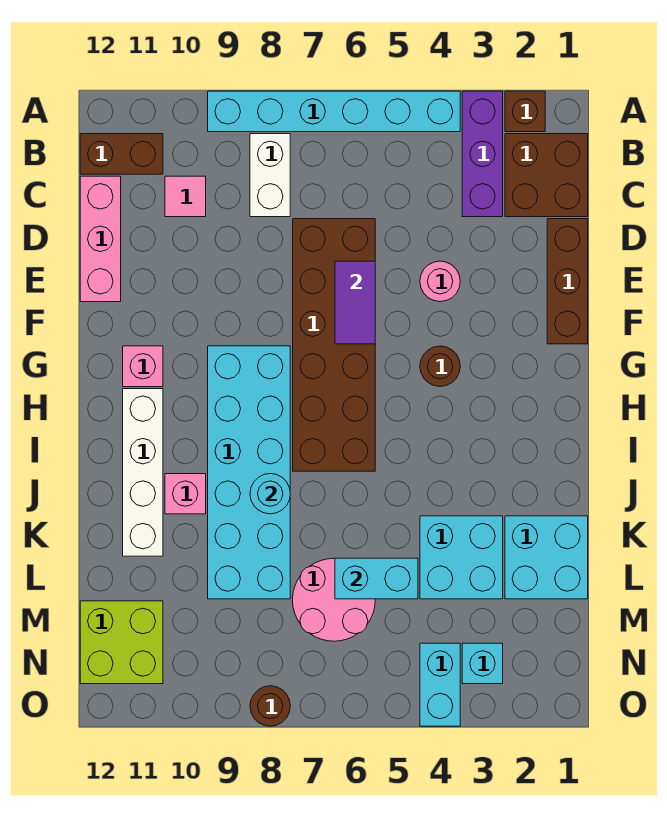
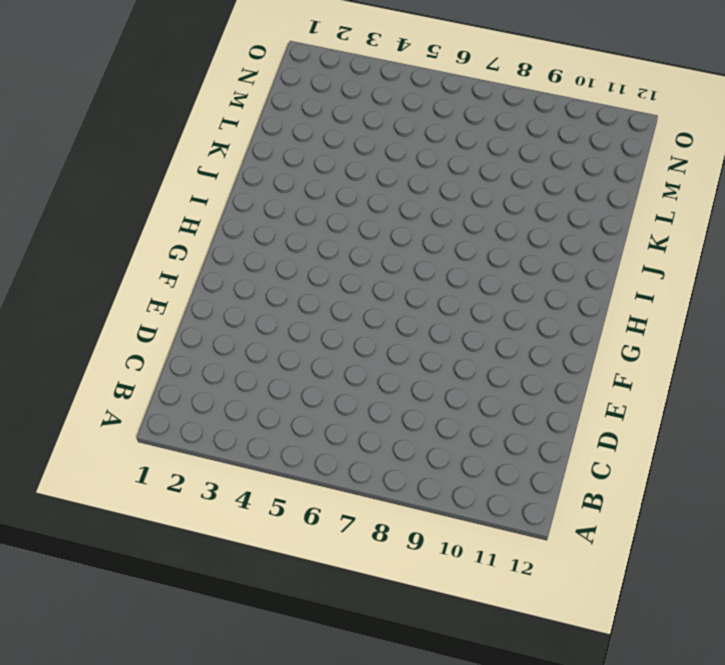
none -> brown brick A2 level 1
none -> purple brick A3:C3 level 1
none -> cyan brick A4:A9 level 1

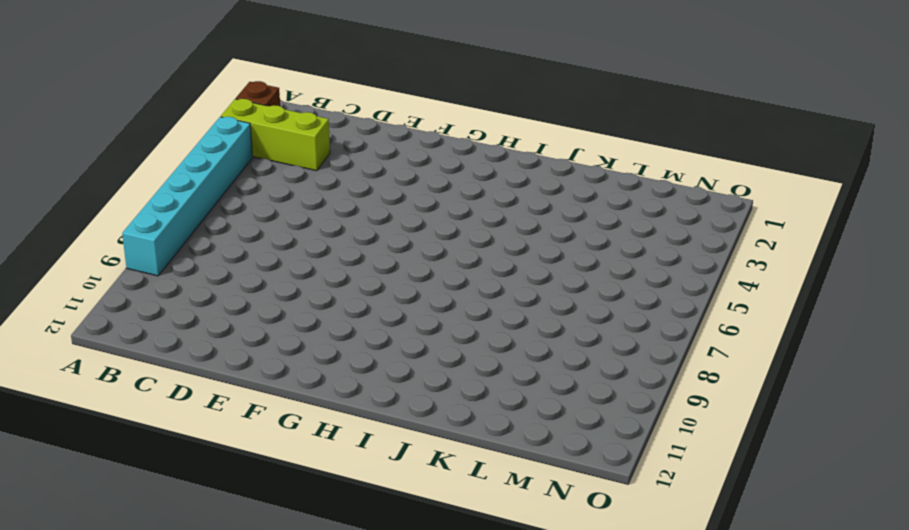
lime brick A3:C3 level 1 -> purple brick A3:C3 level 1
none -> brown brick B1:C2 level 1
none -> white brick B8:C8 level 1
none -> brown brick B11:B12 level 1

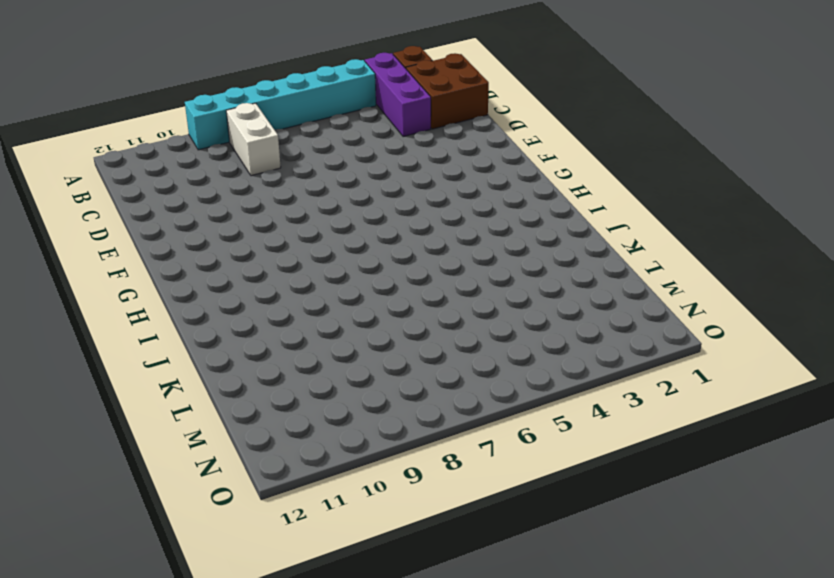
none -> brown brick B11:B12 level 1
none -> pink tile C10 level 1
none -> pink brick C12:E12 level 1

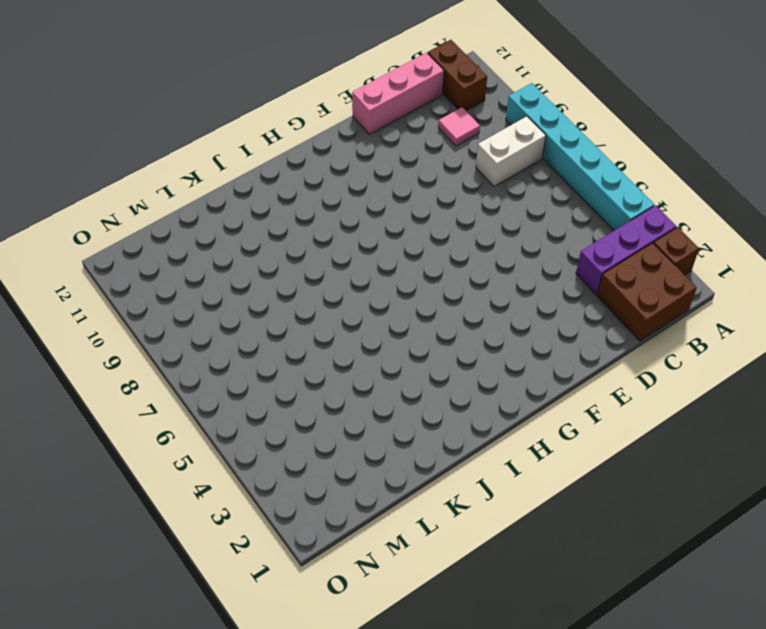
none -> brown brick D1:F1 level 1
none -> brown brick D6:I7 level 1
none -> pink round brick E4 level 1

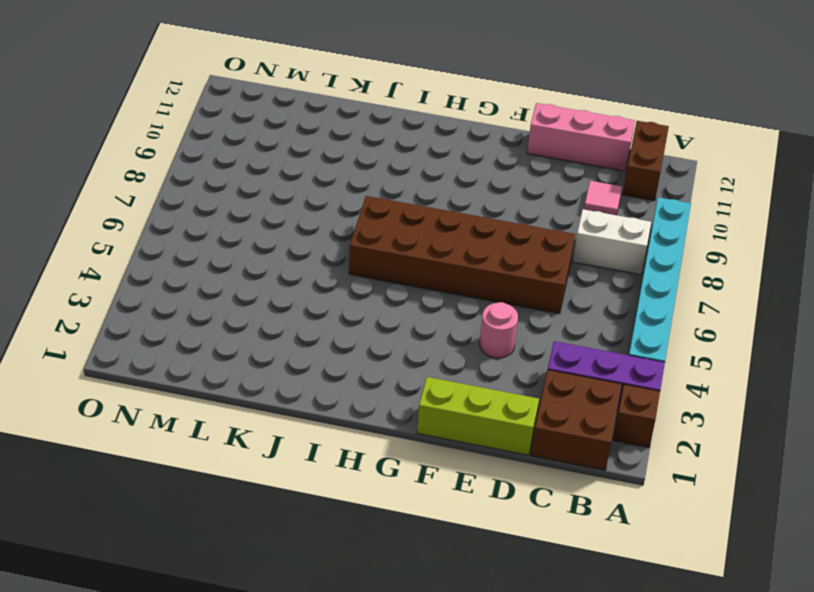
lime brick D1:F1 level 1 -> brown brick D1:F1 level 1
none -> brown round brick G4 level 1
none -> cyan brick G8:L9 level 1
none -> pink brick G11 level 1

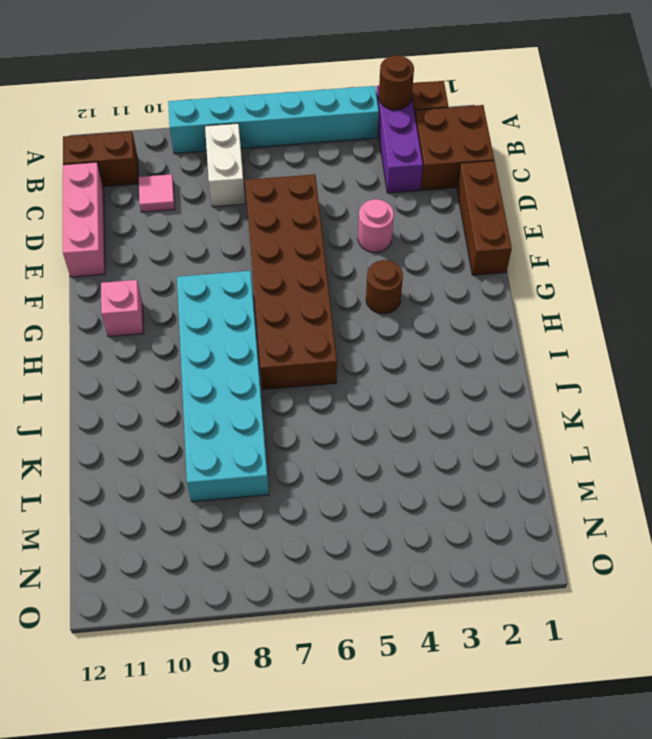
brown round brick A3 level 2 -> brown round brick O8 level 1
none -> white brick H11:K11 level 1
none -> pink brick J10 level 1
none -> cyan brick K1:L2 level 1

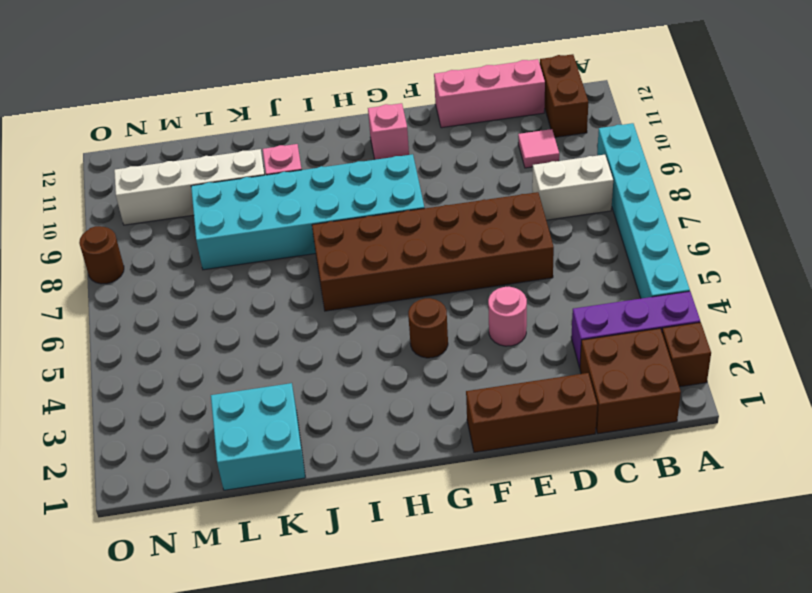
white brick K10:N10 level 1 -> white brick H11:K11 level 1
none -> cyan brick K3:L4 level 1
none -> pink round brick L6:M7 level 1
none -> lime brick M11:N12 level 1

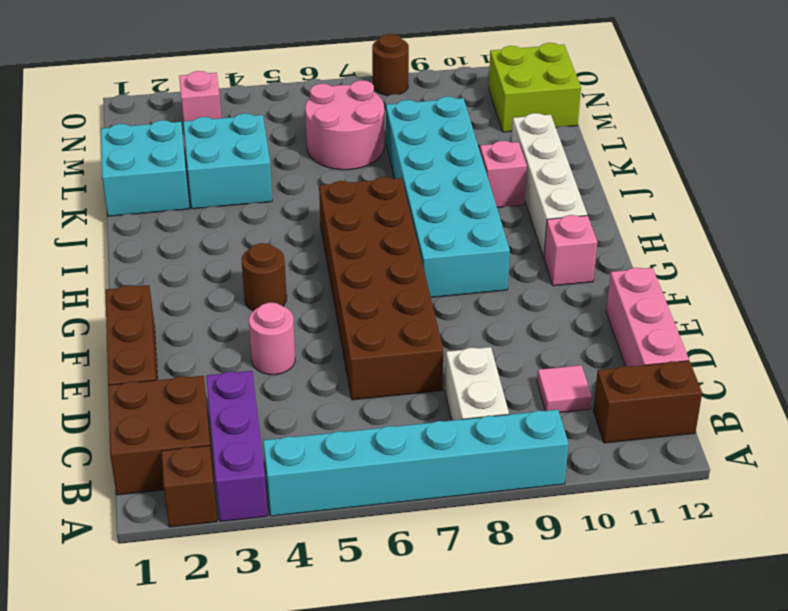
pink brick N3 level 1 -> cyan brick N3 level 1
none -> cyan brick N4:O4 level 1
none -> purple tile E6:F6 level 2
none -> cyan round brick J8 level 2

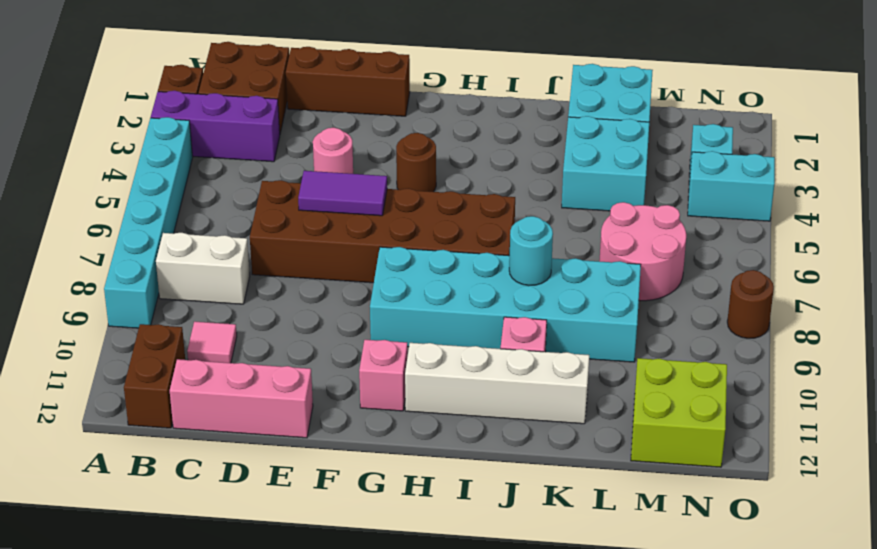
none -> cyan brick L5:L6 level 2

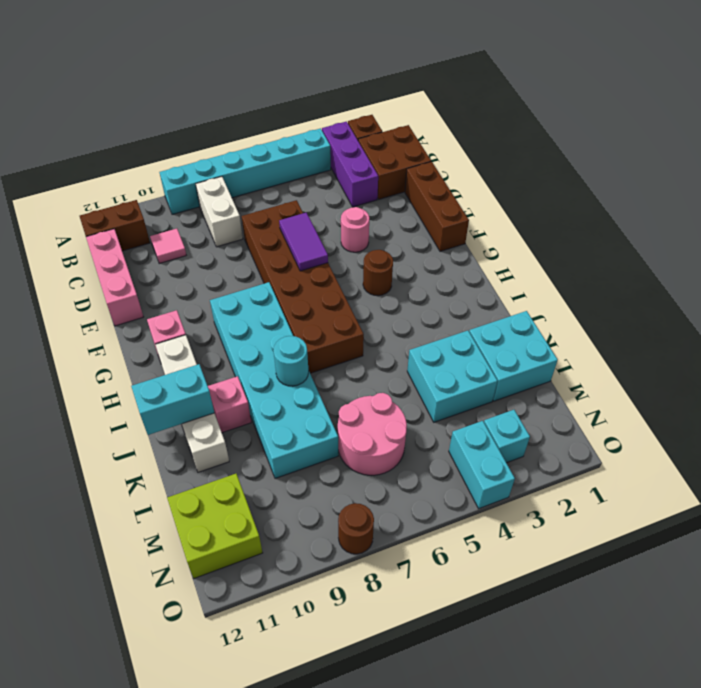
cyan brick J11:J12 level 2 -> cyan brick L5:L6 level 2

